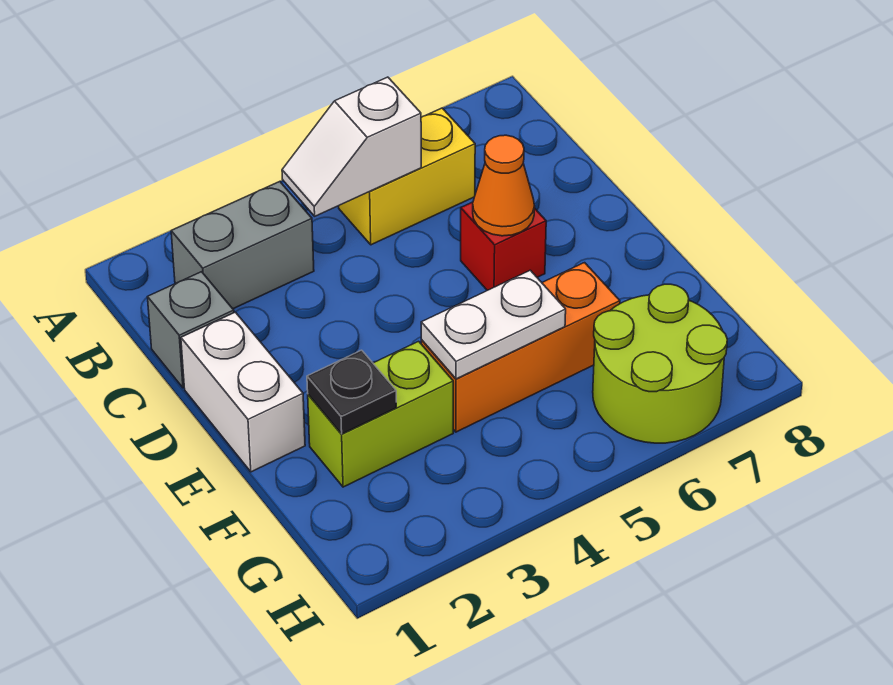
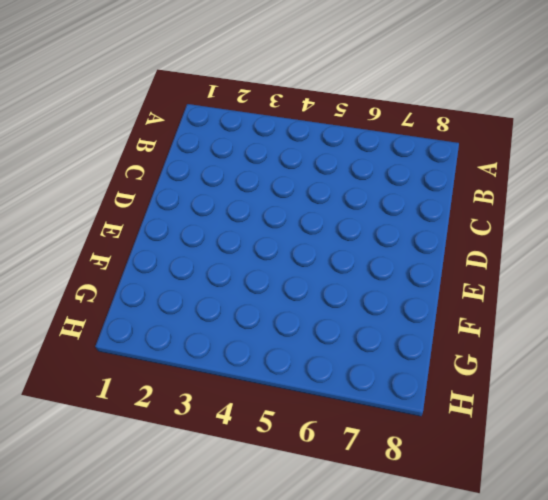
none -> grey brick B2:B3 level 1
none -> yellow brick B5:B6 level 1
none -> grey brick C1 level 1

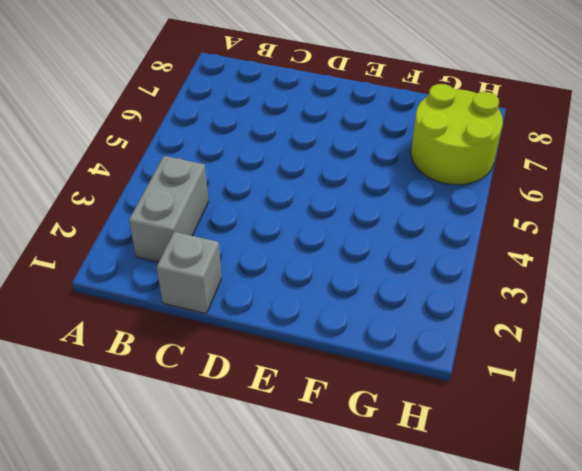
none -> yellow brick B5:B6 level 1
none -> white brick D1:E1 level 1
none -> red brick D6 level 1

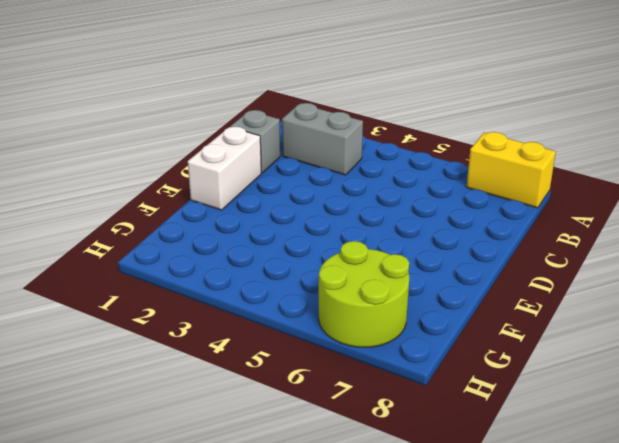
yellow brick A7:A8 level 1 -> yellow brick B5:B6 level 1
none -> red brick D6 level 1
none -> lime brick F2:F3 level 1
none -> orange brick F4:F6 level 1

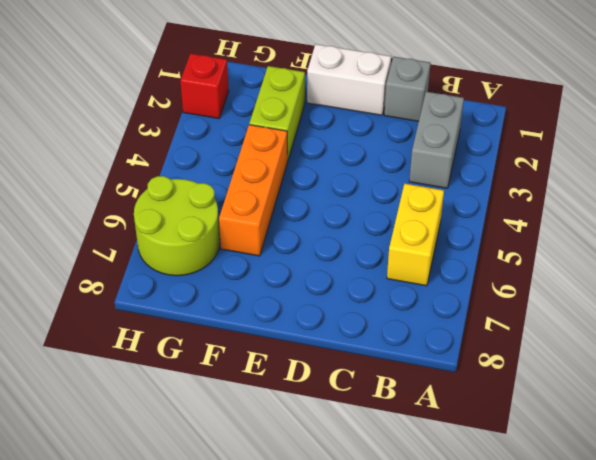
red brick H2 level 1 -> red brick D6 level 1
none -> white slope B4:B5 level 2 top 5
none -> orange cone D6 level 2
none -> black plate F2 level 2

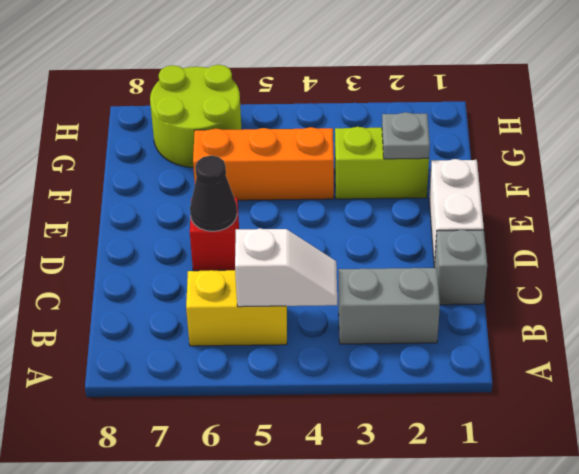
black cone D6 level 2 -> orange cone D6 level 2
grey plate F2 level 2 -> black plate F2 level 2
none -> white plate F4:F5 level 2

